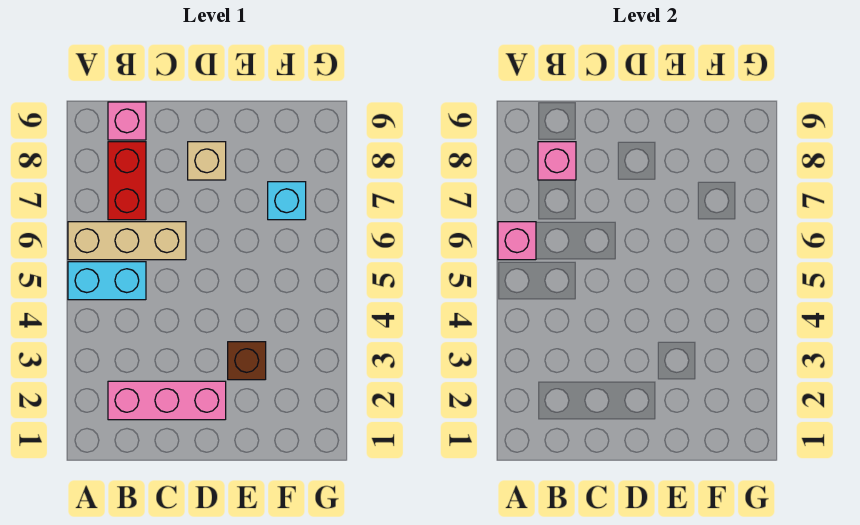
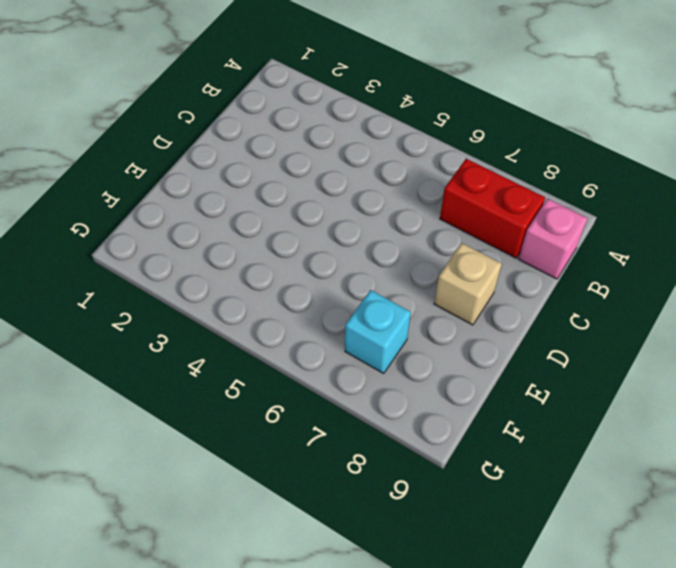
none -> cyan brick A5:B5 level 1
none -> tan brick A6:C6 level 1

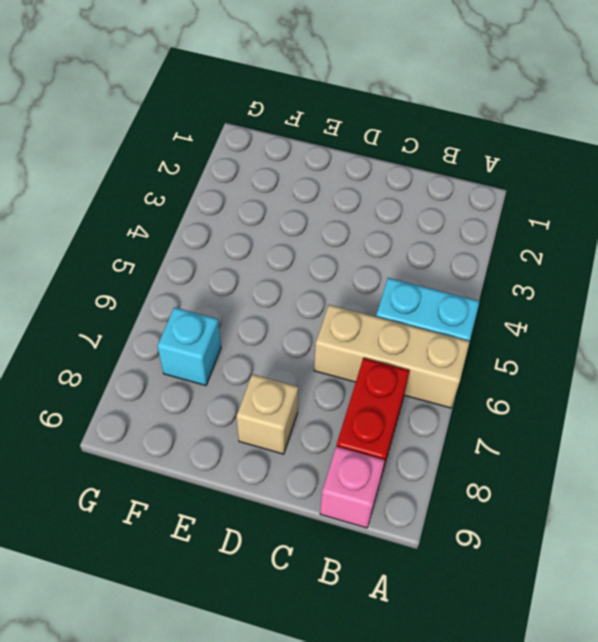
none -> pink brick B2:D2 level 1
none -> brown brick E3 level 1

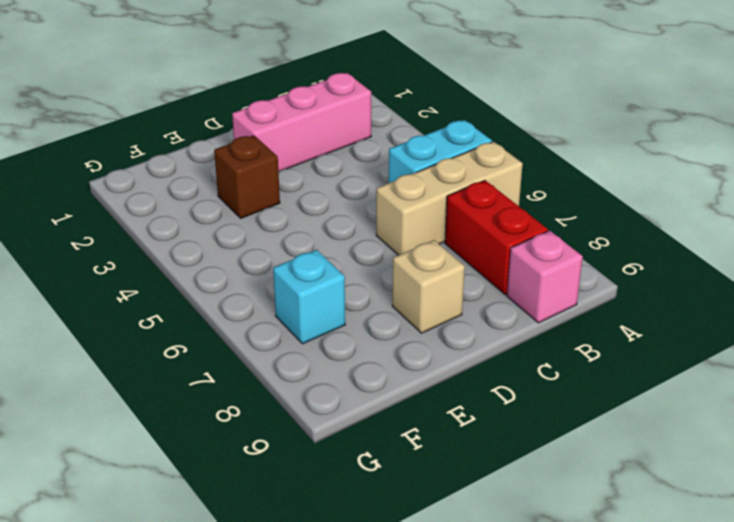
none -> pink brick A6 level 2
none -> pink brick B8 level 2

